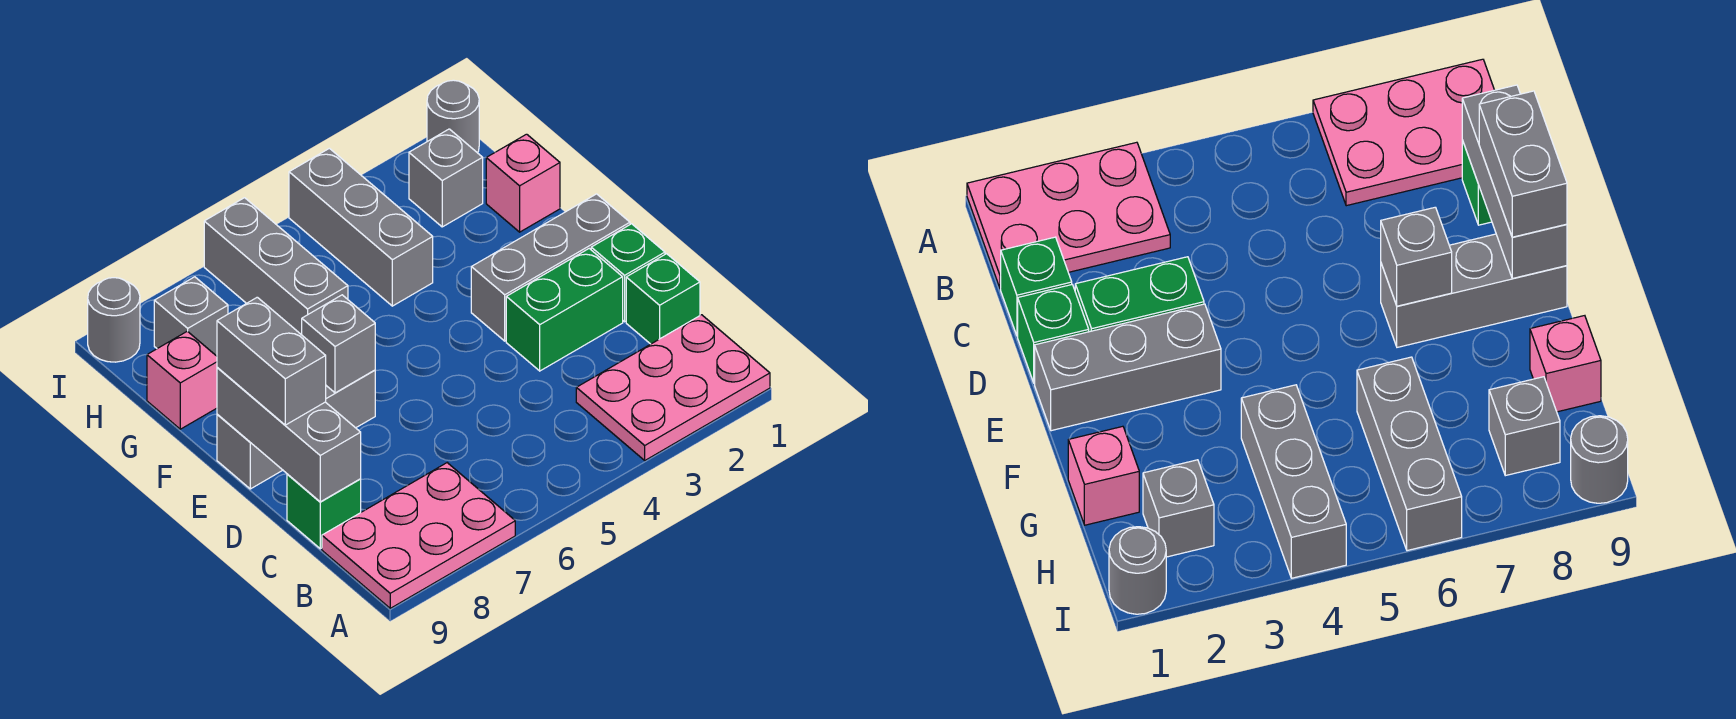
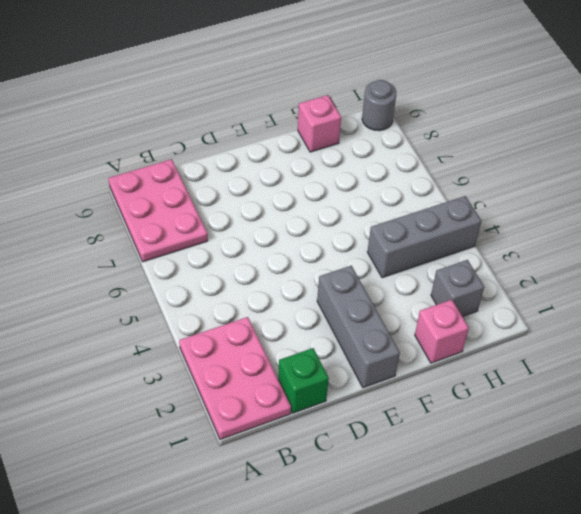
none -> green brick C9 level 1
none -> green brick D1 level 1
none -> green brick D2:D3 level 1

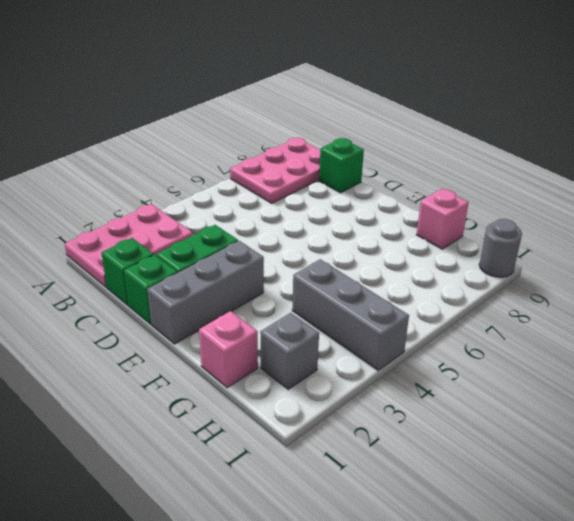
none -> grey brick E7:E9 level 1
none -> grey brick G6:I6 level 1
none -> grey brick H8 level 1

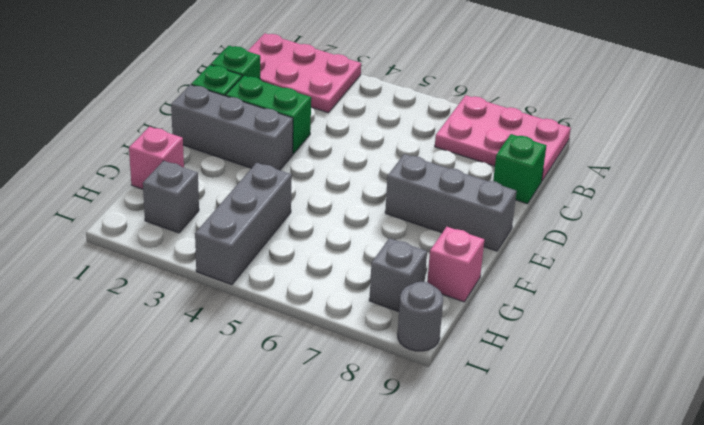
none -> grey brick G6:I6 level 1
none -> grey round brick I1 level 1
none -> grey brick C9:E9 level 2

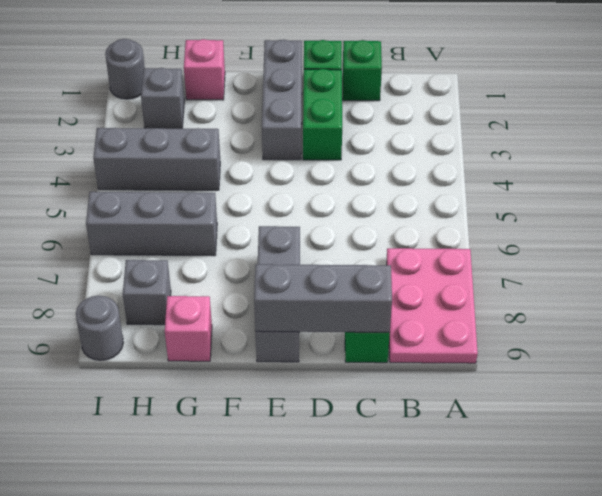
none -> pink plate A1:B3 level 1
none -> grey brick E7 level 2
none -> grey brick D9:E9 level 3

